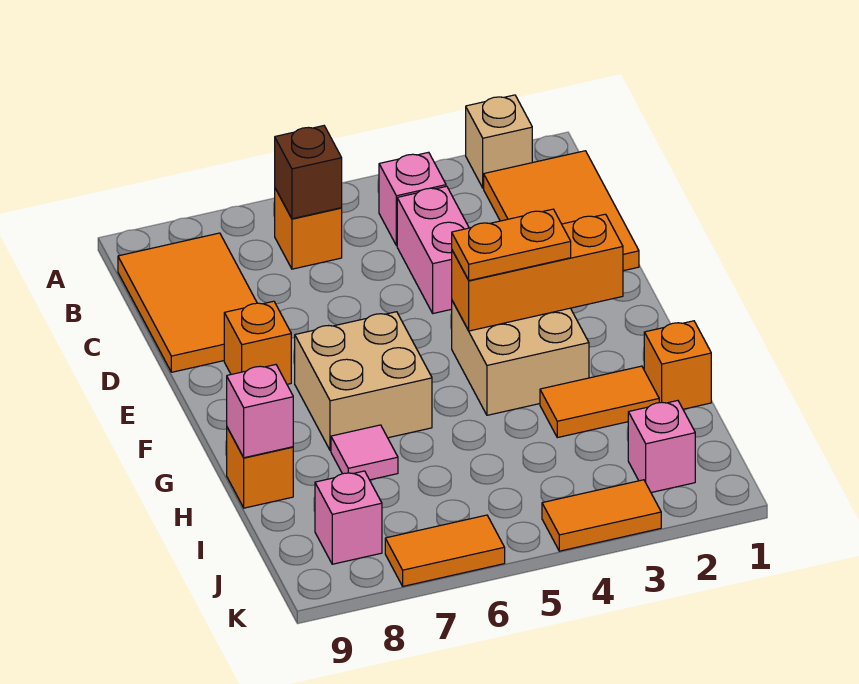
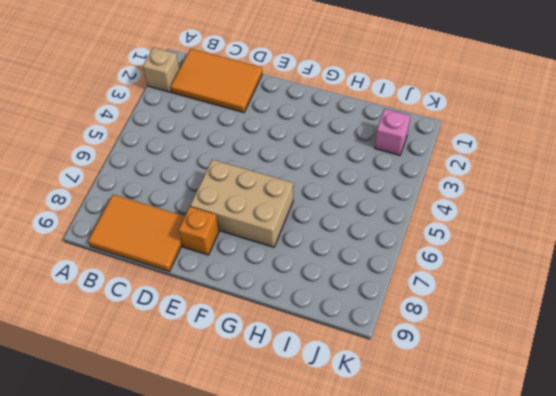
tan brick E6:G7 level 1 -> tan brick F6:G7 level 1
none -> pink brick B4 level 1
none -> orange brick B6 level 1
none -> pink brick C4:D4 level 1

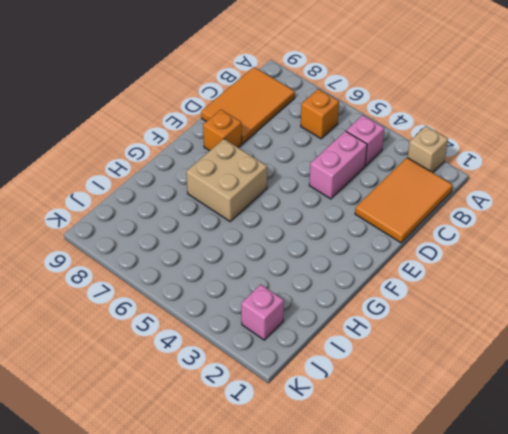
none -> tan brick F3:G4 level 1
none -> orange brick H1 level 1
none -> orange tile H2:H3 level 1

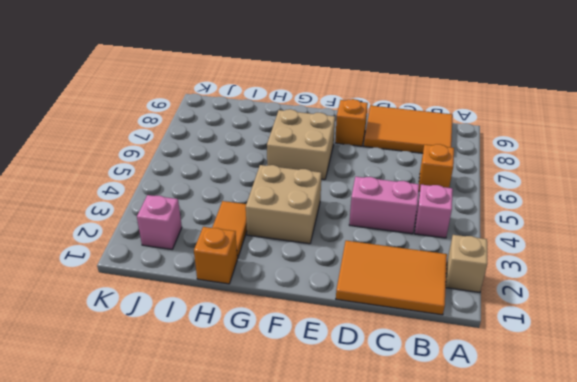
none -> pink tile H7 level 1
none -> orange brick H9 level 1
none -> pink brick J8 level 1

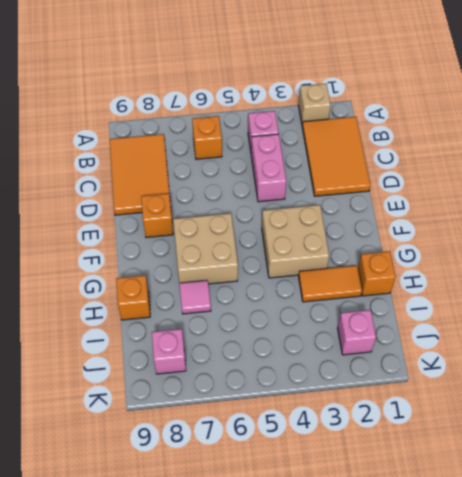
none -> orange tile K3:K4 level 1
none -> orange tile K6:K7 level 1
none -> brown brick B6 level 2

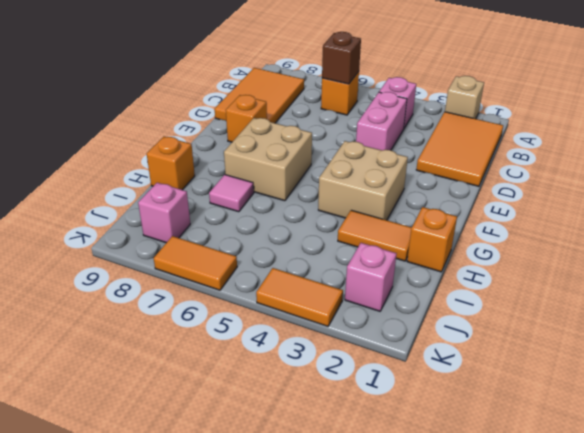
none -> orange brick F2:F4 level 2
none -> pink brick H9 level 2
none -> orange plate F3:F4 level 3

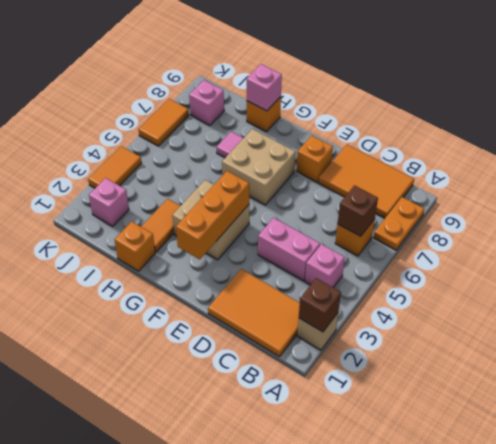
brown brick A2 level 2 -> none
orange plate A7:A8 level 1 -> orange plate F3:F4 level 3

